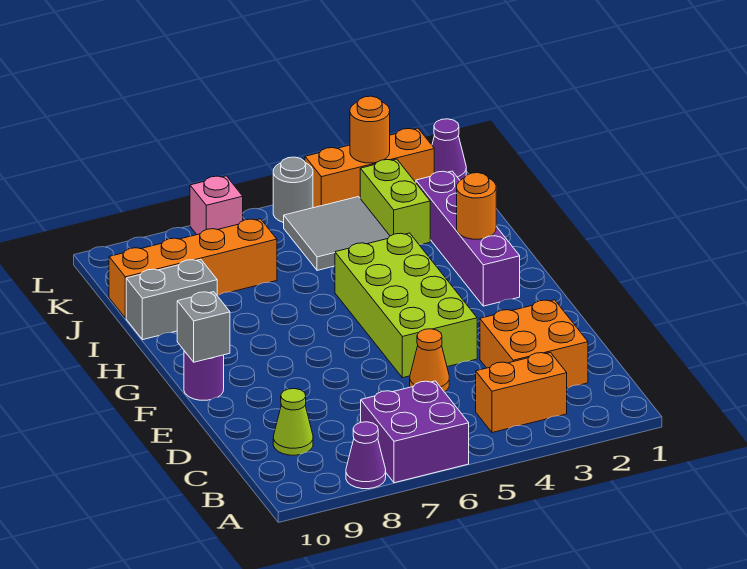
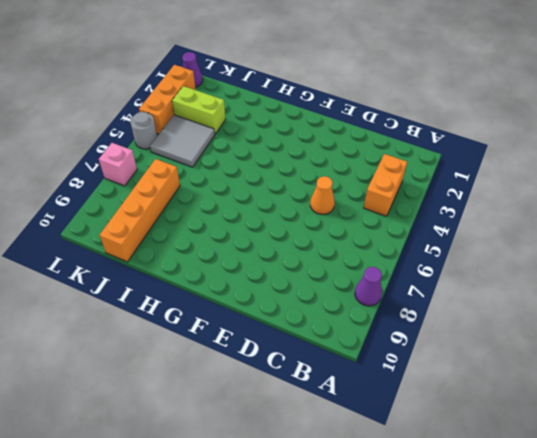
none -> purple brick A6:B7 level 1
none -> orange brick C2:D3 level 1
none -> lime cone C9 level 1

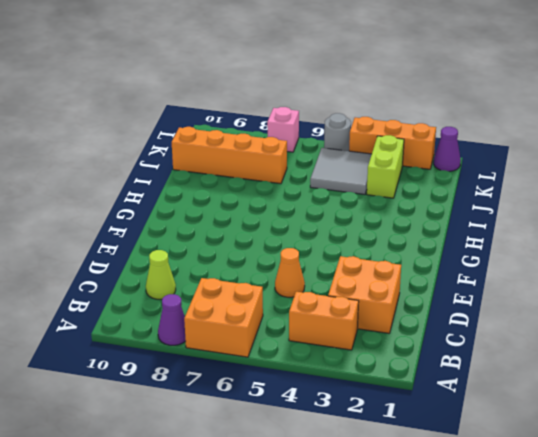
orange brick A6:B7 level 1 -> purple brick A6:B7 level 1
none -> lime brick E4:H5 level 1
none -> purple round brick F10 level 1
none -> purple brick G2:J2 level 1

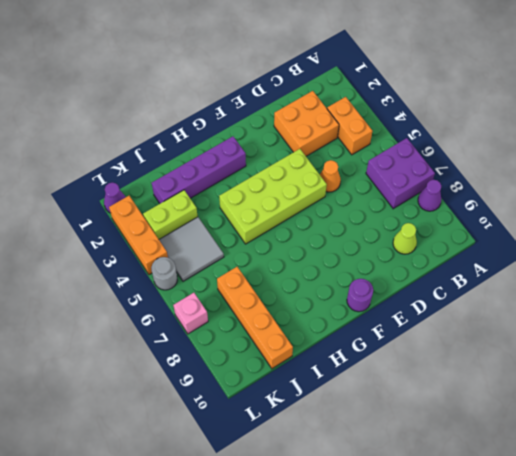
none -> grey brick I9:I10 level 1
none -> grey brick F10 level 2
none -> orange round brick H2 level 2

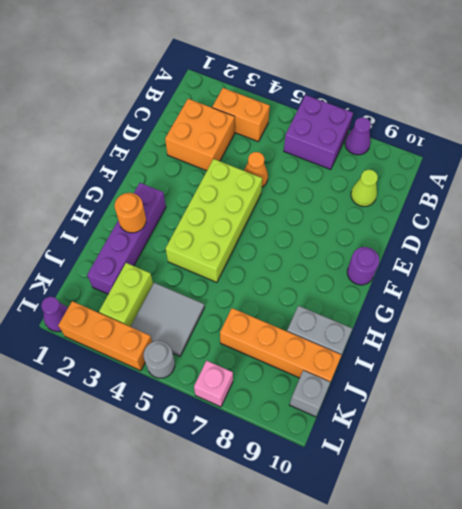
grey brick K10 level 1 -> grey brick F10 level 2
none -> orange round brick L3 level 2

